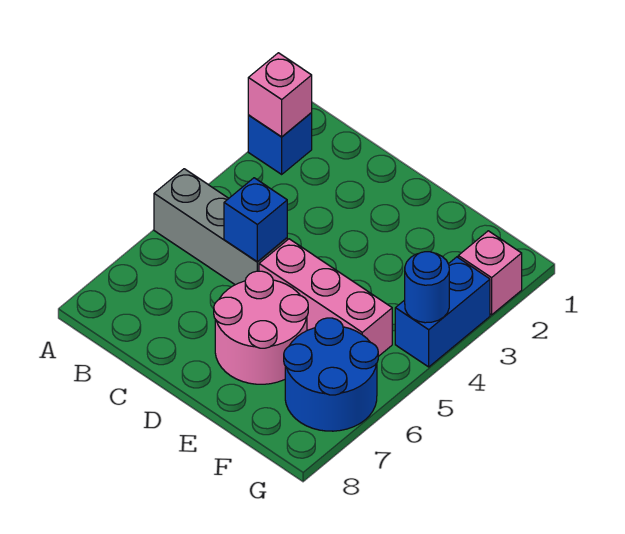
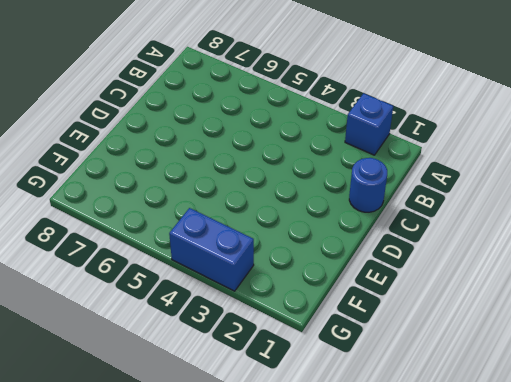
blue round brick C1 level 1 -> blue round brick G4 level 2
none -> grey brick A5:C5 level 1
none -> pink brick D5:F5 level 1

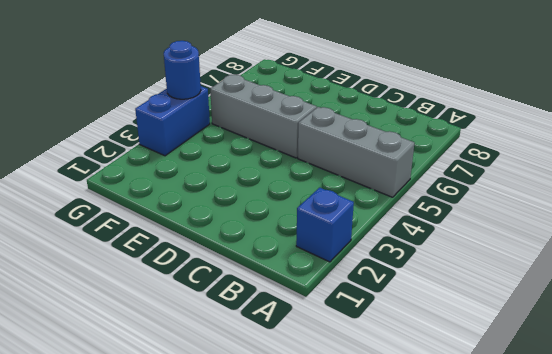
grey brick D5:F5 level 1 -> pink brick D5:F5 level 1
none -> pink round brick D6:E7 level 1
none -> blue round brick F6:G7 level 1

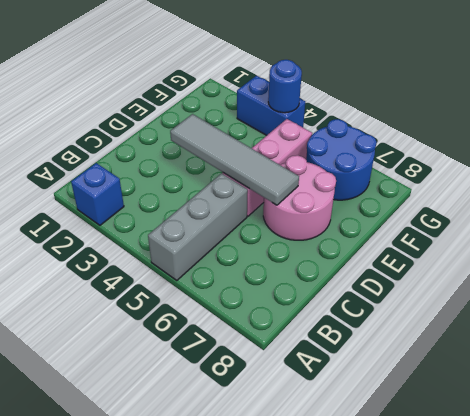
grey tile D3:D6 level 2 -> none
none -> pink brick G2 level 1
none -> pink brick A2 level 2

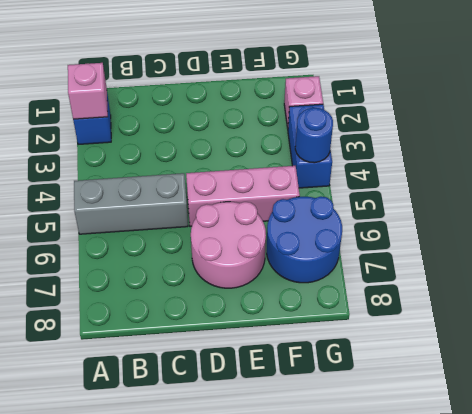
none -> blue brick C5 level 2

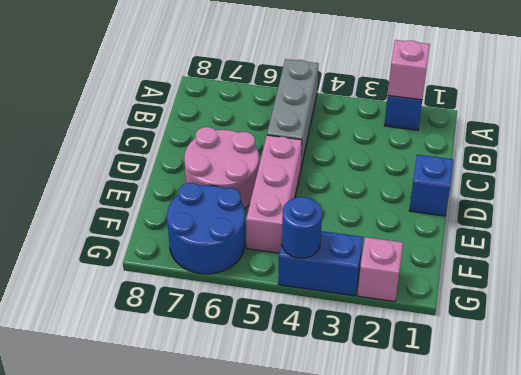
blue brick D1 level 1 -> blue brick C5 level 2

